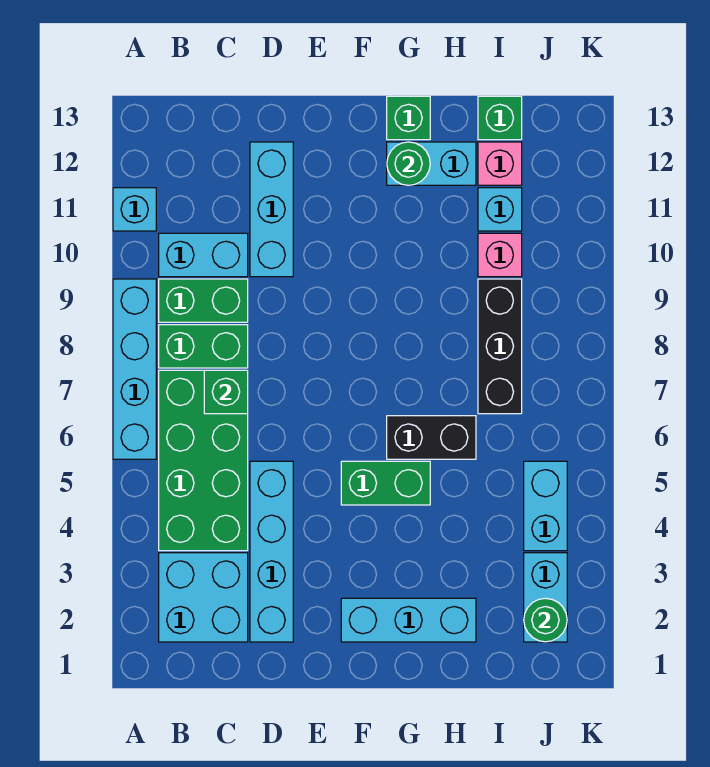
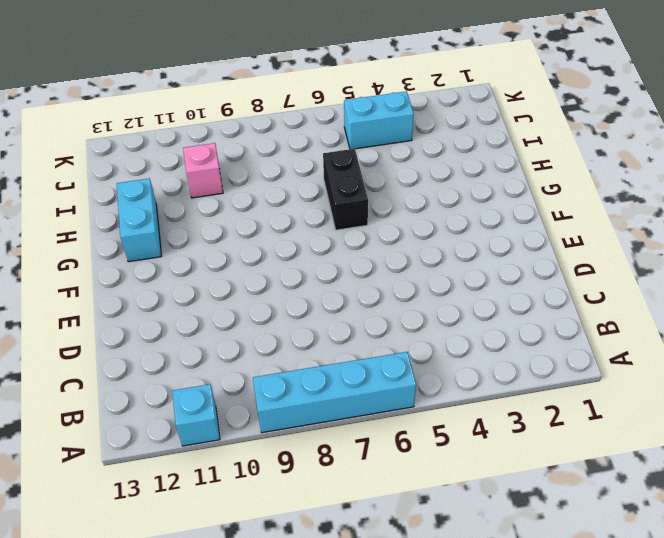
none -> cyan brick B2:C3 level 1
none -> green brick B4:C7 level 1
none -> green brick B8:C8 level 1

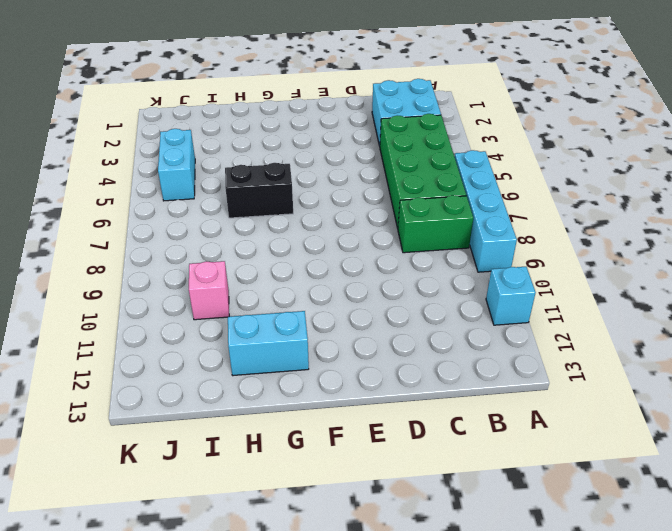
none -> green brick B9:C9 level 1
none -> cyan brick B10:C10 level 1
none -> cyan brick D2:D5 level 1

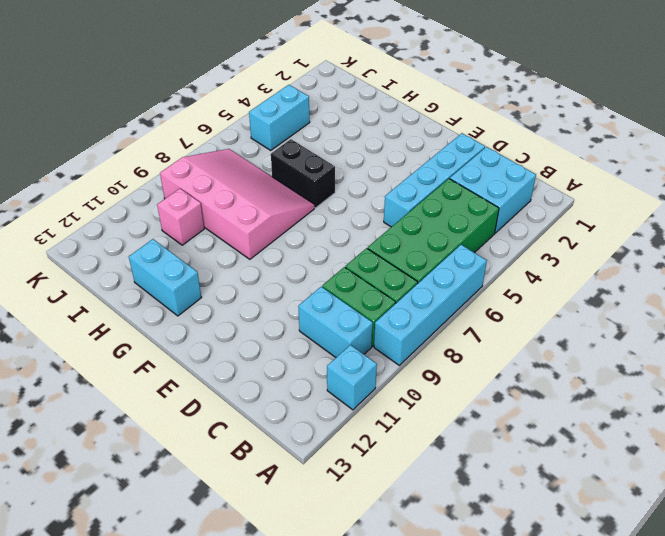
pink slope G7:J9 level 1 top 9 -> black brick I7:I9 level 1
none -> cyan brick D10:D12 level 1
none -> cyan brick F2:H2 level 1
none -> green brick F5:G5 level 1

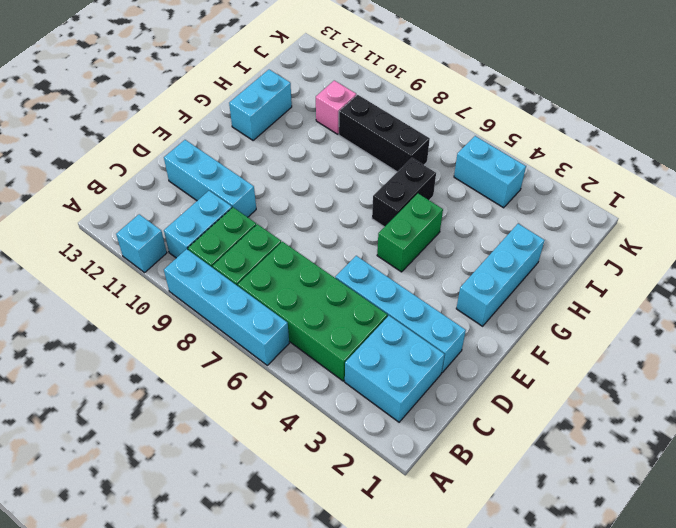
none -> green brick G13 level 1
none -> cyan brick I11 level 1
none -> pink brick I12 level 1

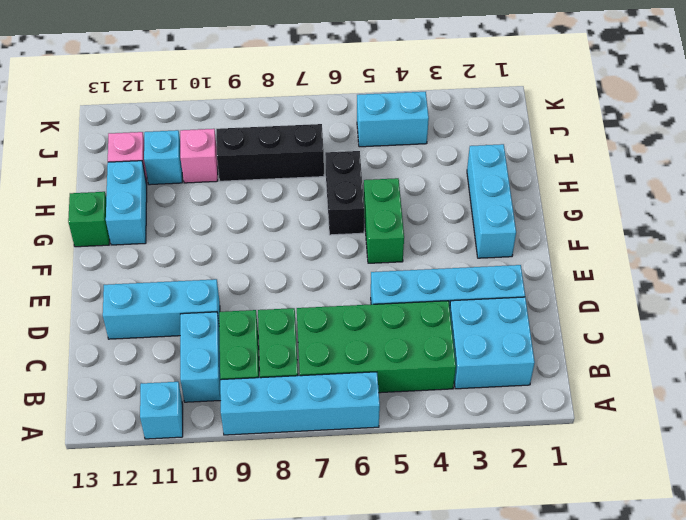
none -> green brick I13 level 1
none -> cyan brick J2:J3 level 1
none -> green brick C7 level 2

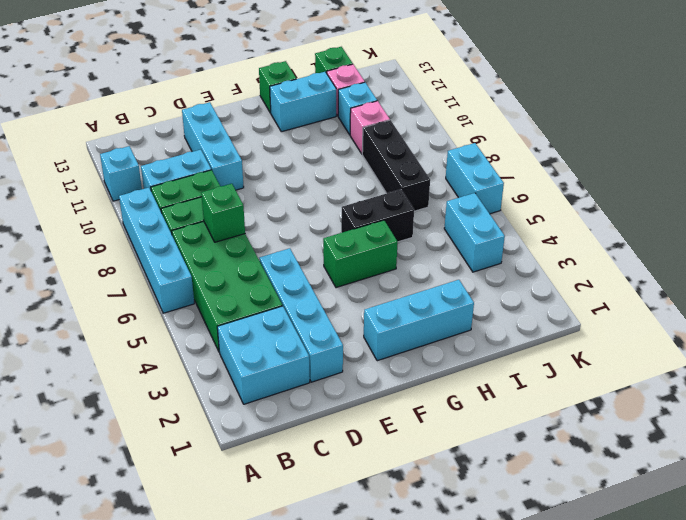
cyan brick K6:K7 level 1 -> cyan brick J2:J3 level 1
none -> green round brick G12 level 2
none -> green round brick J2 level 2

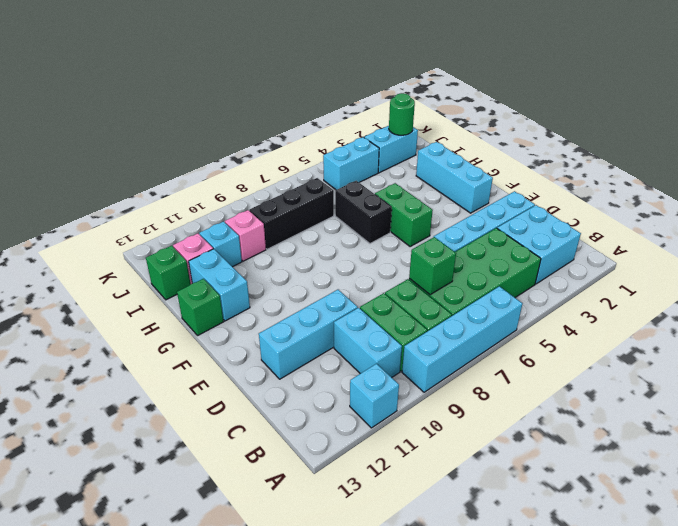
none -> green round brick G12 level 2

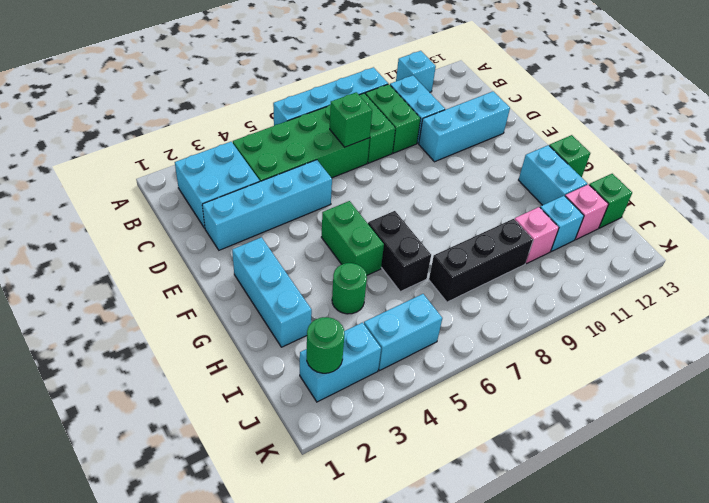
green round brick H4 level 1 -> green round brick G12 level 2

